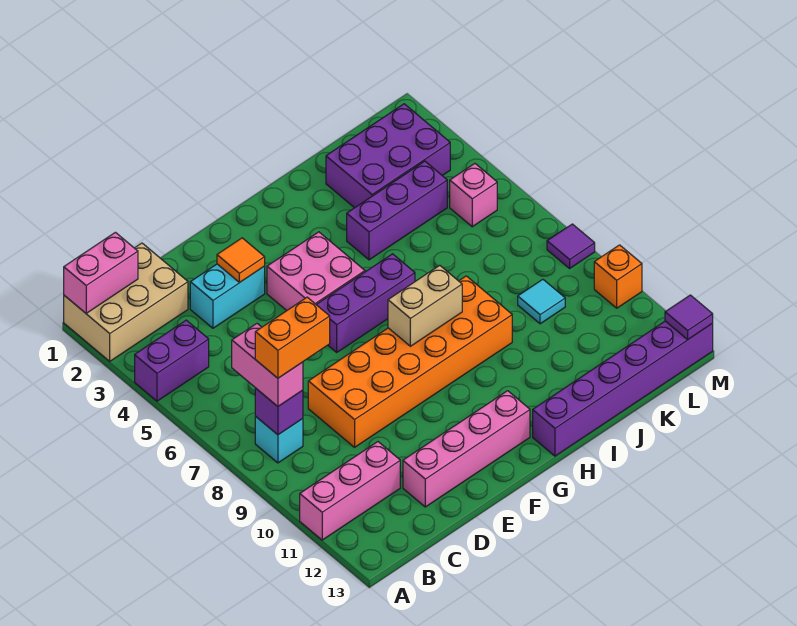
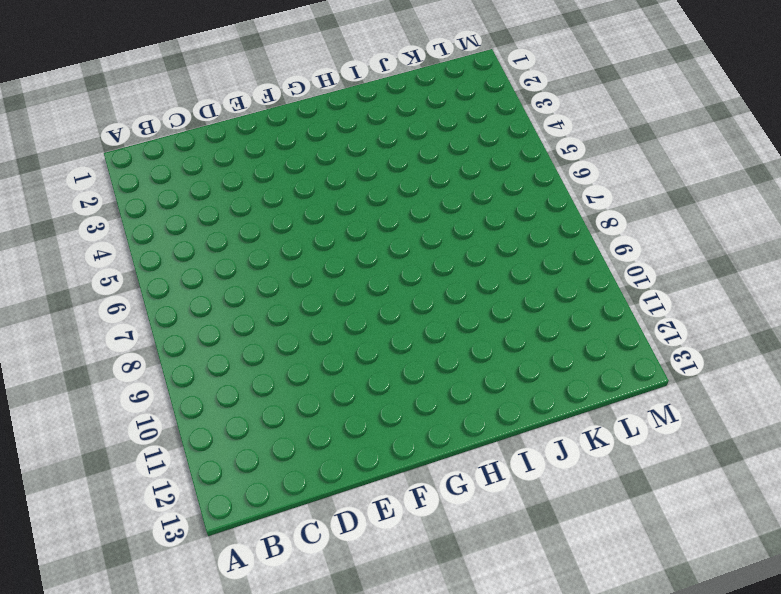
none -> tan brick A1:C2 level 1
none -> purple brick A4:B4 level 1
none -> pink brick A11:C11 level 1

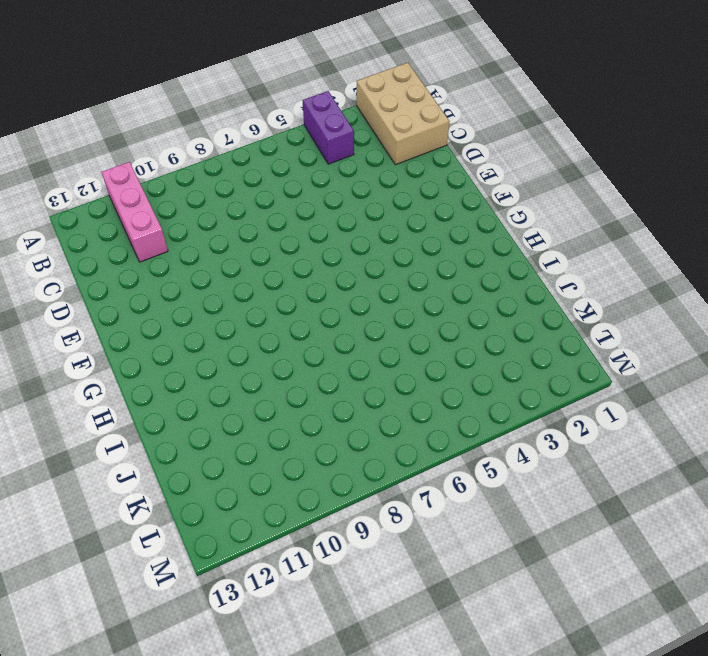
none -> cyan brick B8 level 1
none -> cyan brick D3:E3 level 1
none -> orange brick D8:I9 level 1

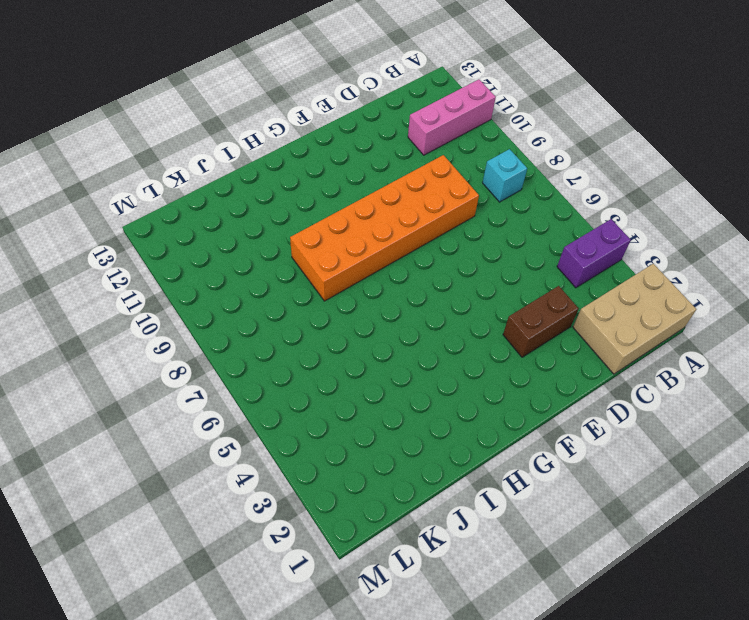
brown brick D3:E3 level 1 -> cyan brick D3:E3 level 1
none -> pink brick D12:G12 level 1
none -> pink brick F4:G5 level 1
none -> purple brick F6:H6 level 1

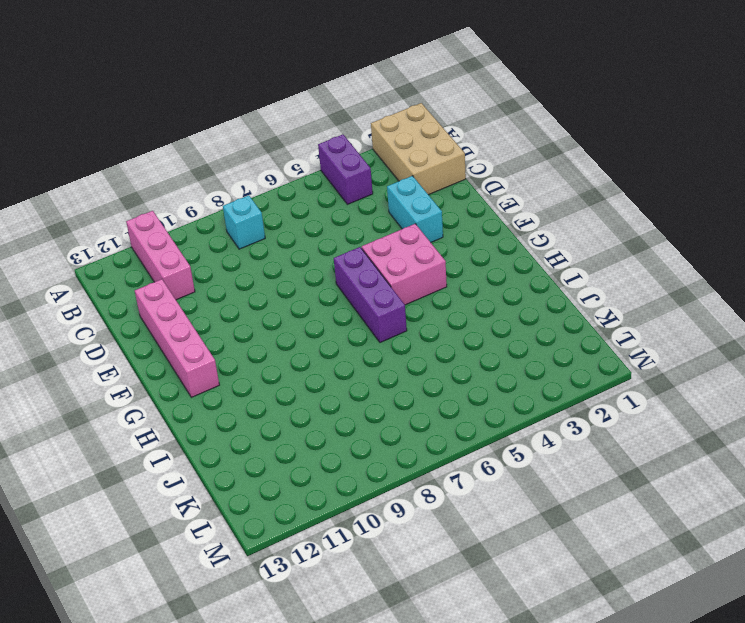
none -> orange brick D8:I9 level 1
none -> purple brick H13:M13 level 1
none -> purple brick I4:K4 level 1

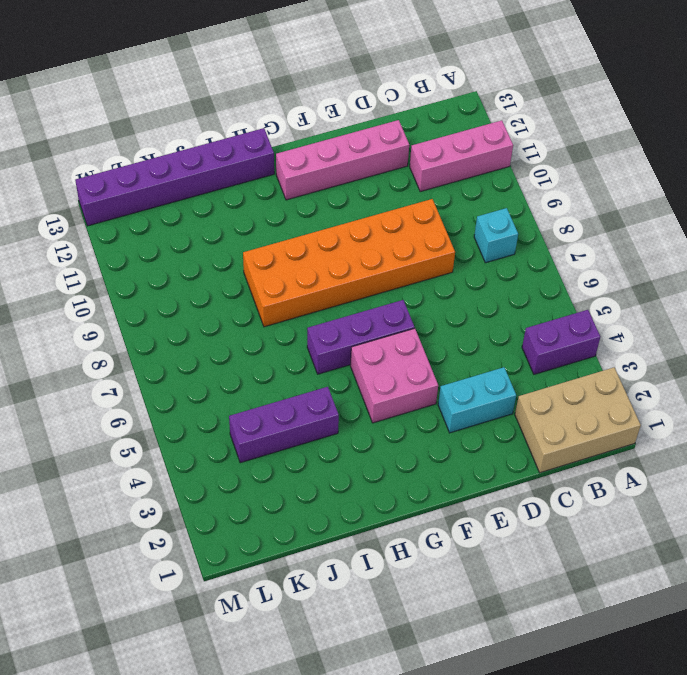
none -> purple brick J2:L3 level 1
none -> cyan tile K9 level 1
none -> pink brick L5 level 1

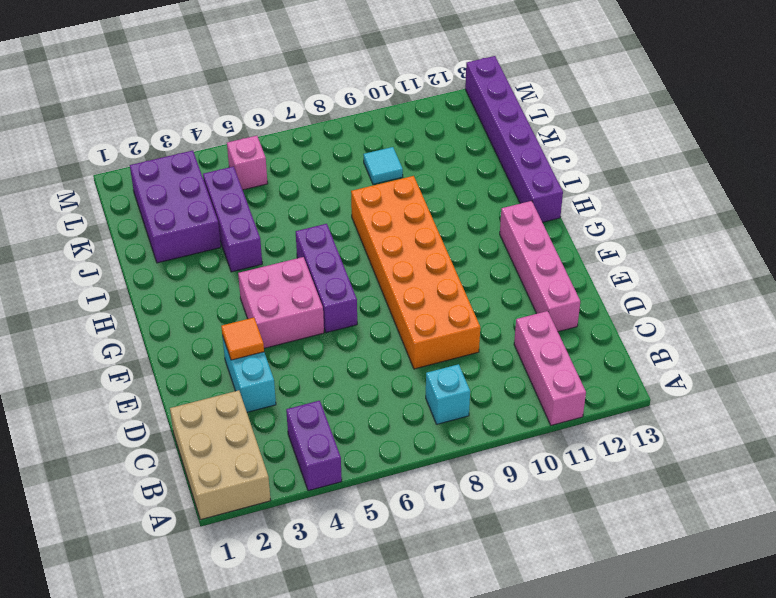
none -> purple tile M8 level 1
none -> orange brick M10 level 1
none -> pink brick A1:B1 level 2

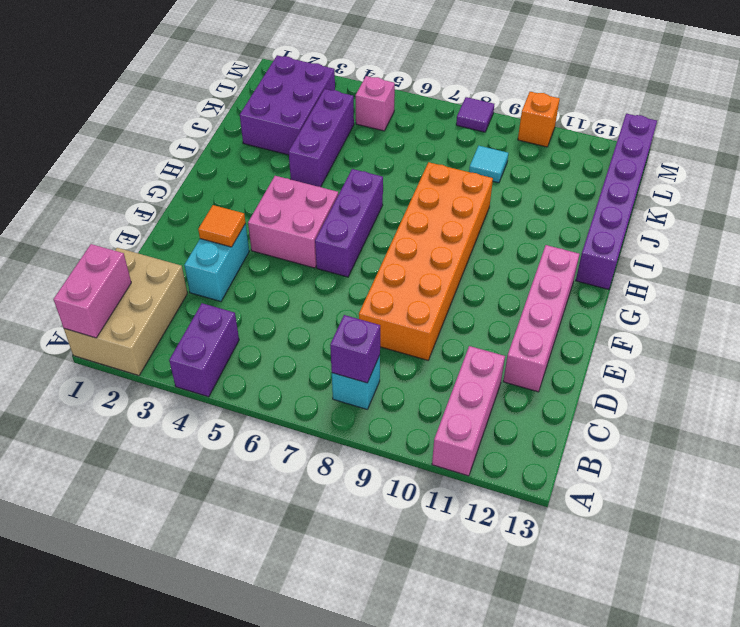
none -> tan brick G8:H8 level 2
none -> purple tile M13 level 2
none -> pink brick B7:B8 level 3

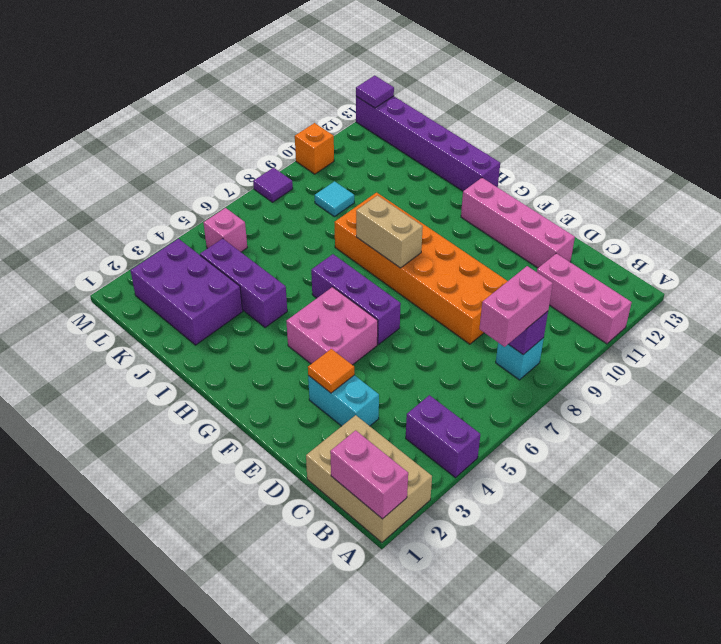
none -> orange brick B8:C8 level 4

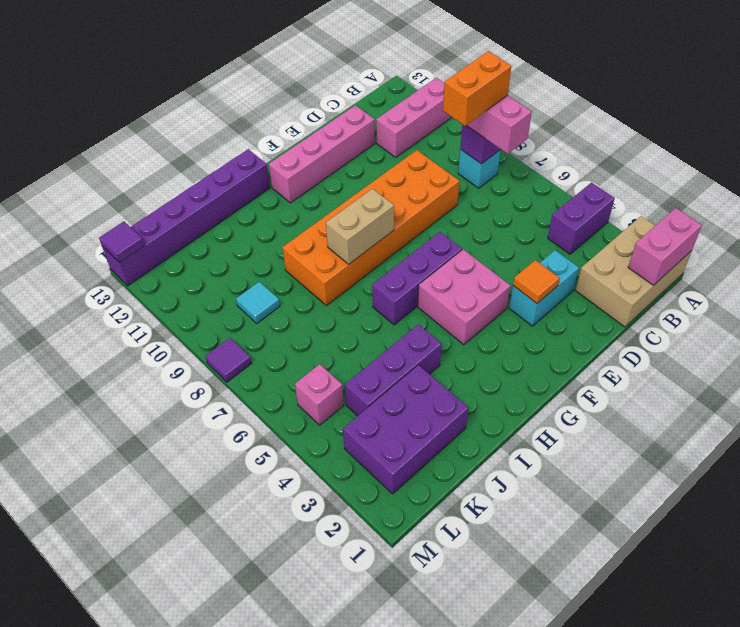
none -> orange brick M10 level 1

